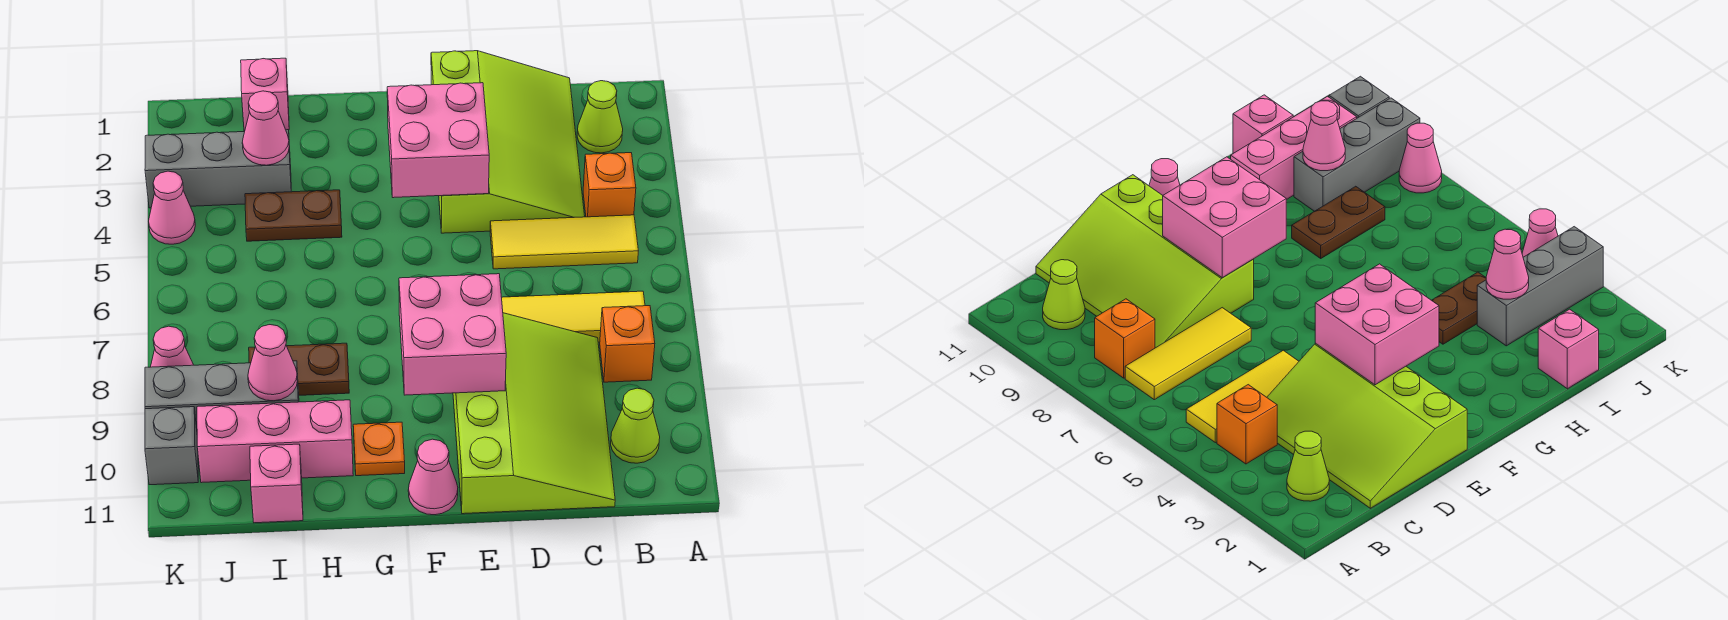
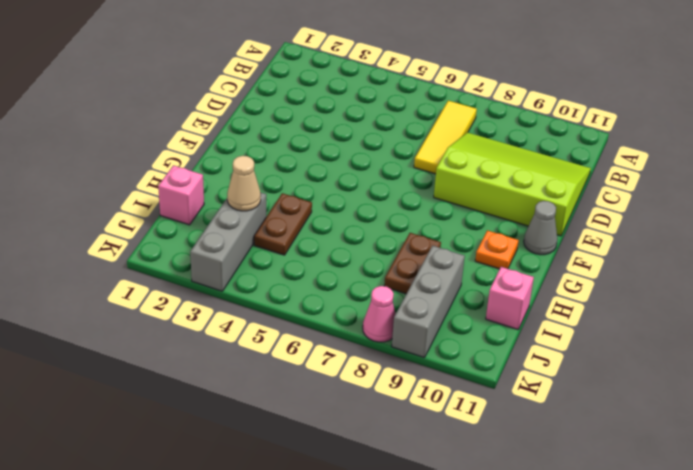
grey cone F11 level 1 -> pink cone F11 level 1
tan cone I3 level 2 -> pink cone I3 level 2
none -> lime cone B2 level 1
none -> orange brick B4 level 1
none -> yellow tile B5:D5 level 1

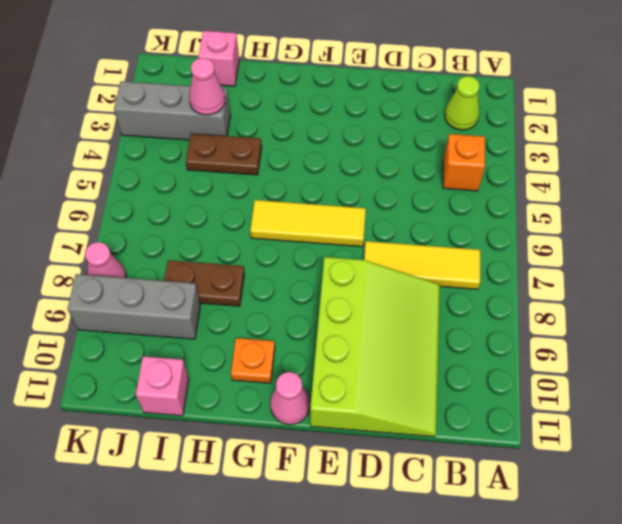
yellow tile E6:G6 level 1 -> yellow tile B5:D5 level 1
none -> orange brick B8 level 1
none -> lime cone B10 level 1
none -> lime slope C1:E4 level 1 top E

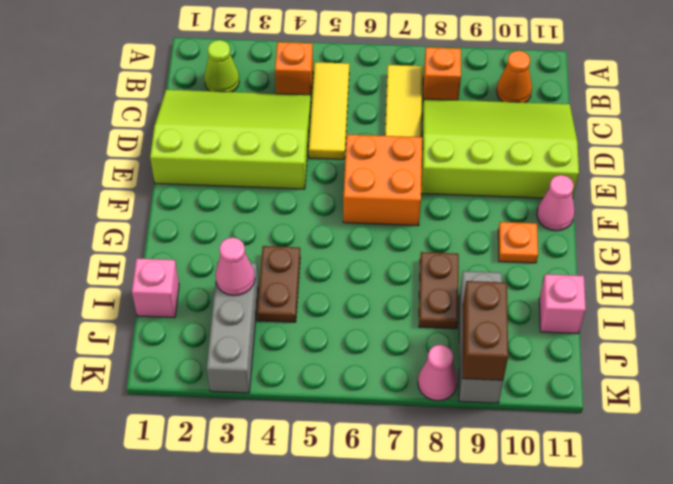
orange cone B10 level 1 -> lime cone B10 level 1
orange brick E6:F7 level 1 -> none
brown brick J9:K9 level 2 -> none
none -> pink brick H10:J10 level 1
none -> pink cone K4 level 1
none -> grey brick K10 level 1

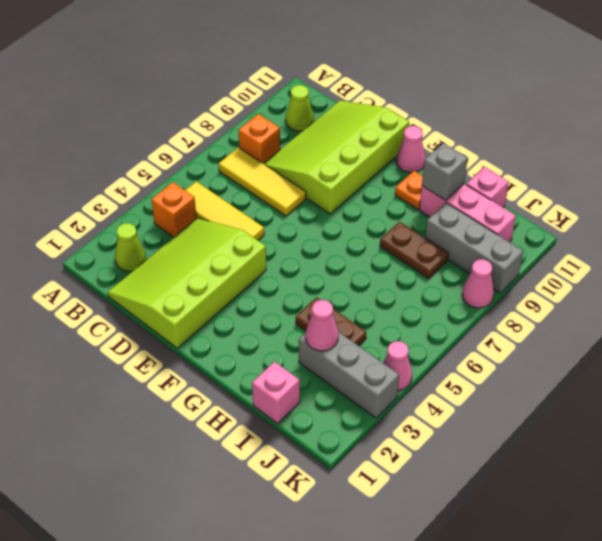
grey brick H10 level 2 -> grey brick K10 level 1
none -> pink brick E3:F4 level 2
none -> pink brick E8:F9 level 2
none -> pink cone I9 level 2

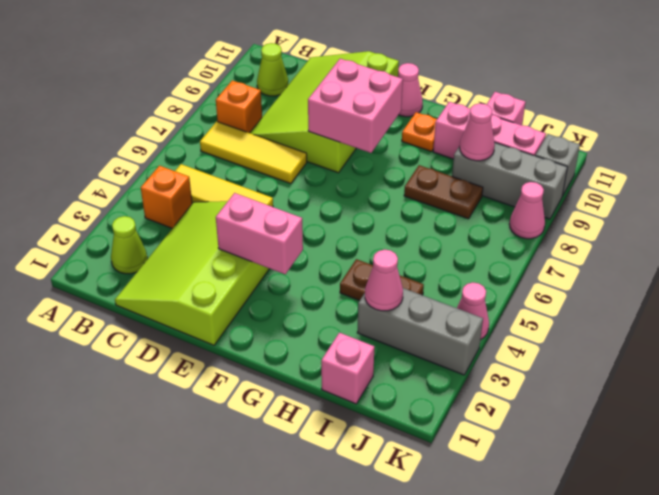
pink brick E3:F3 level 2 -> pink brick E3:F4 level 2

